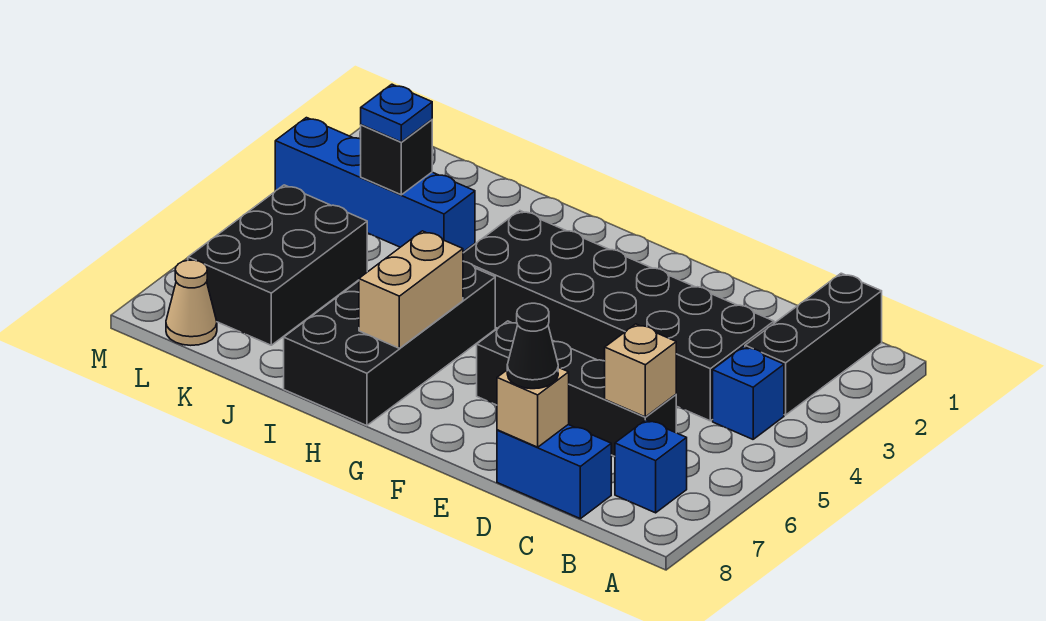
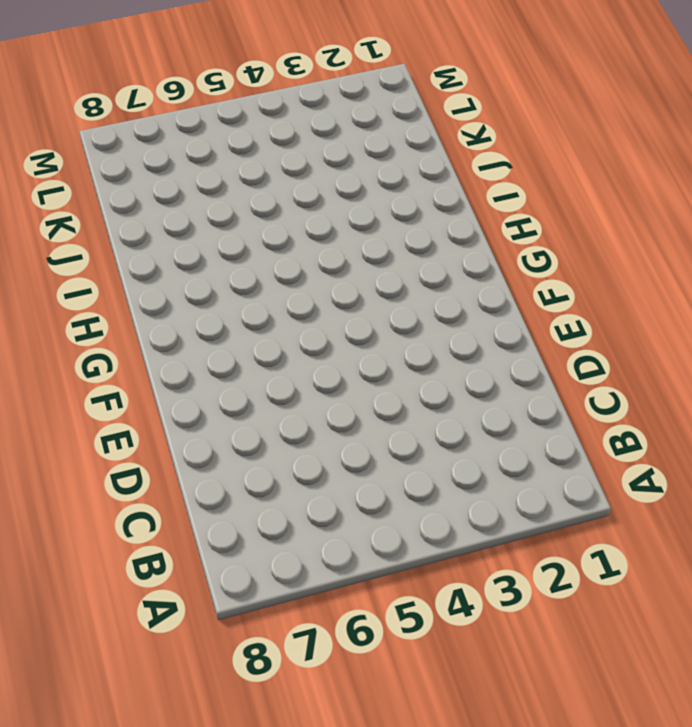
none -> black brick B1:B3 level 1
none -> blue brick B4 level 1
none -> blue brick B7 level 1

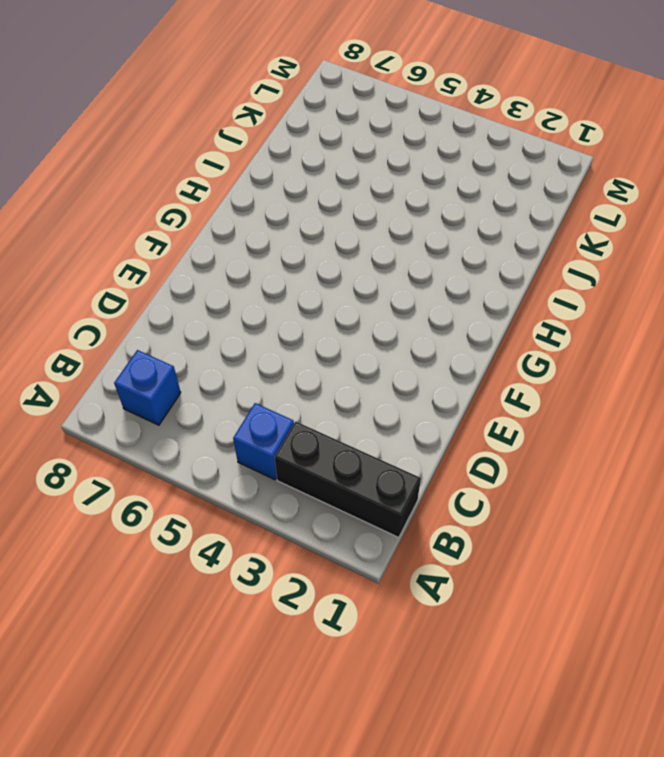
none -> black brick C3:H4 level 1
none -> black brick C6:F6 level 1
none -> blue brick C8:D8 level 1

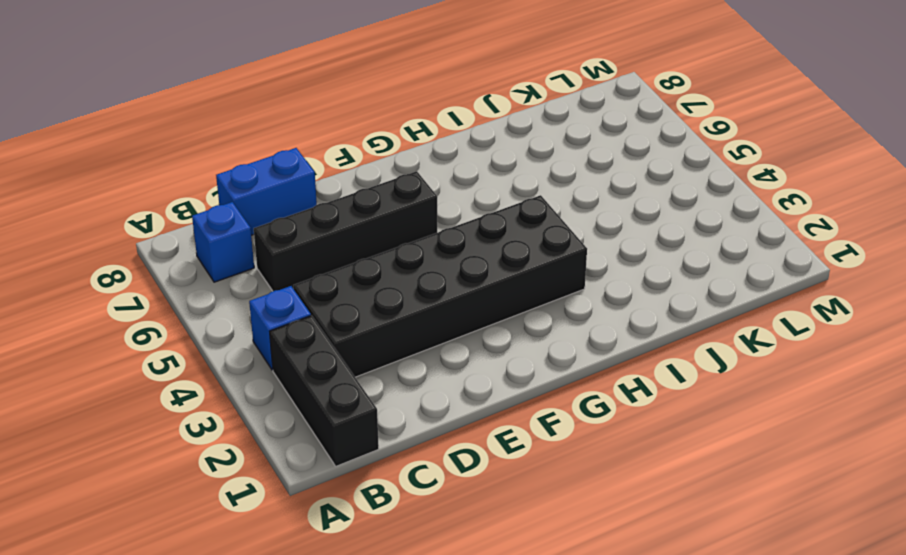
none -> black brick H5:I8 level 1
none -> blue brick J3:M3 level 1
none -> black brick K5:L7 level 1

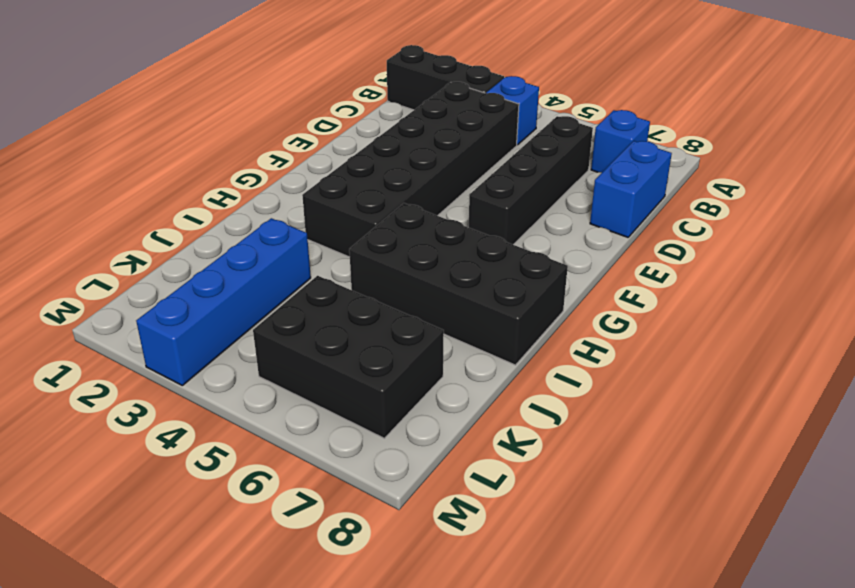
none -> tan cone L8 level 1
none -> tan brick C6 level 2
none -> tan brick D8 level 2

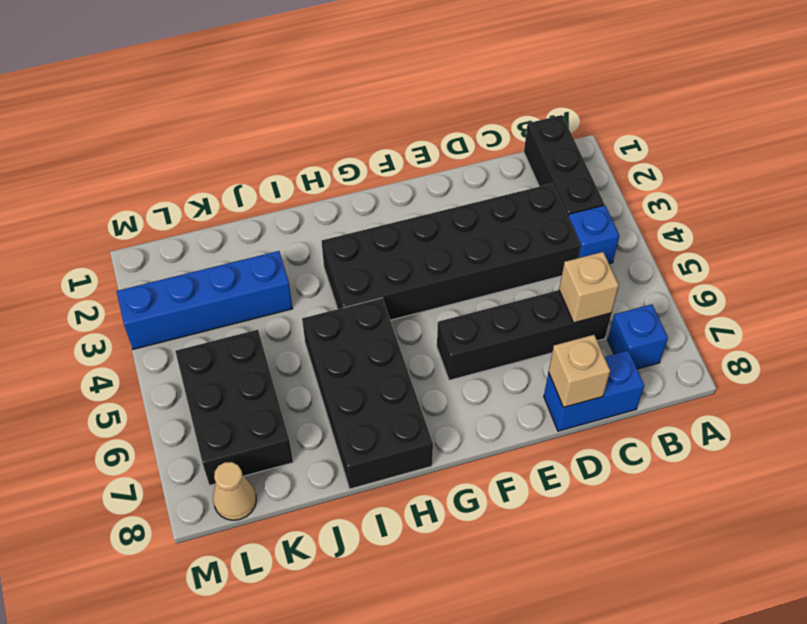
none -> tan brick H6:H7 level 2
none -> black brick K3 level 2
none -> black cone D8 level 3

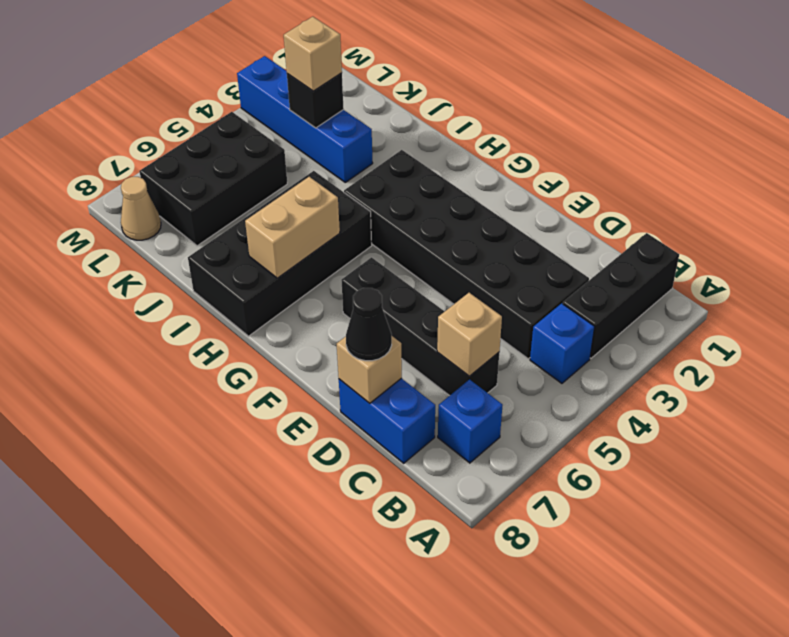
tan brick K3 level 3 -> blue plate K3 level 3

